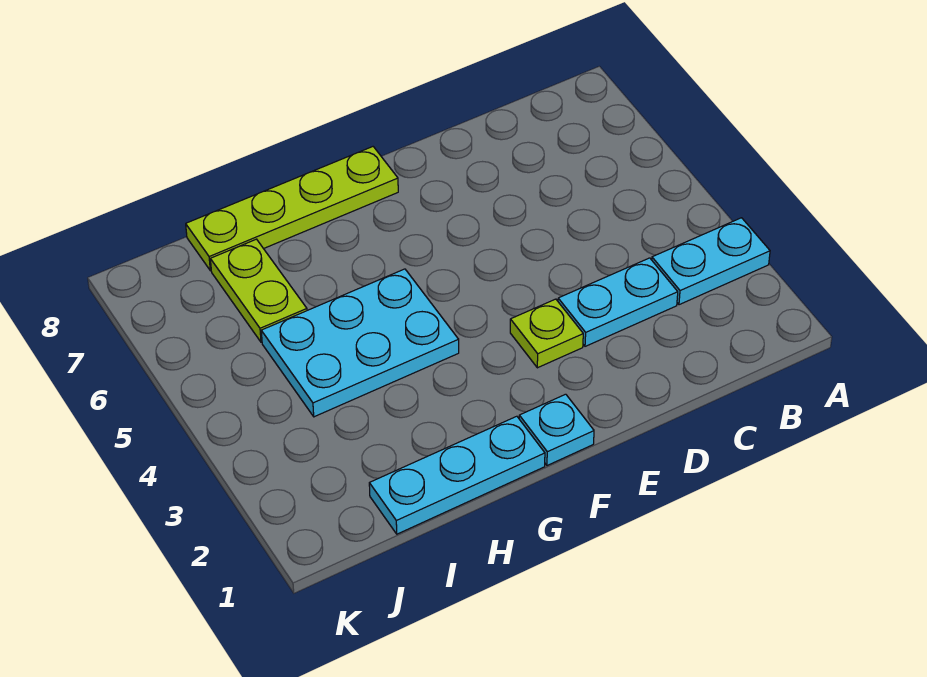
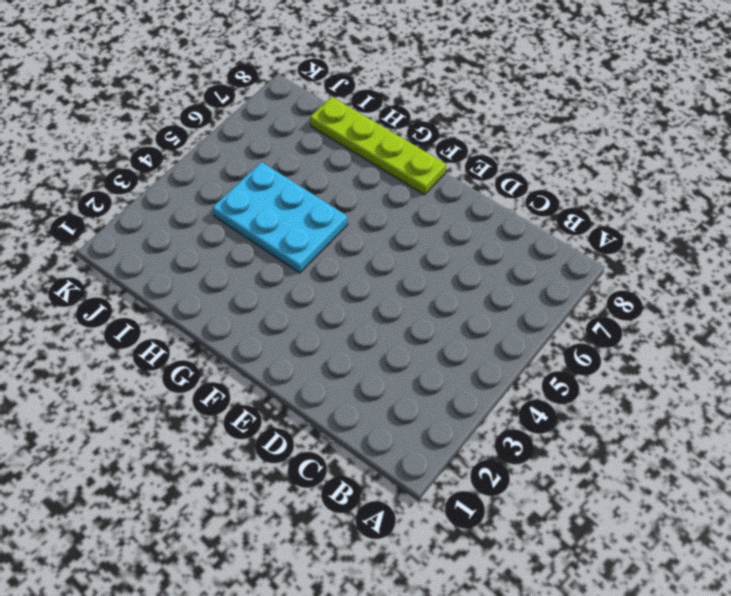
none -> cyan plate A3:B3 level 1
none -> cyan plate C3:D3 level 1

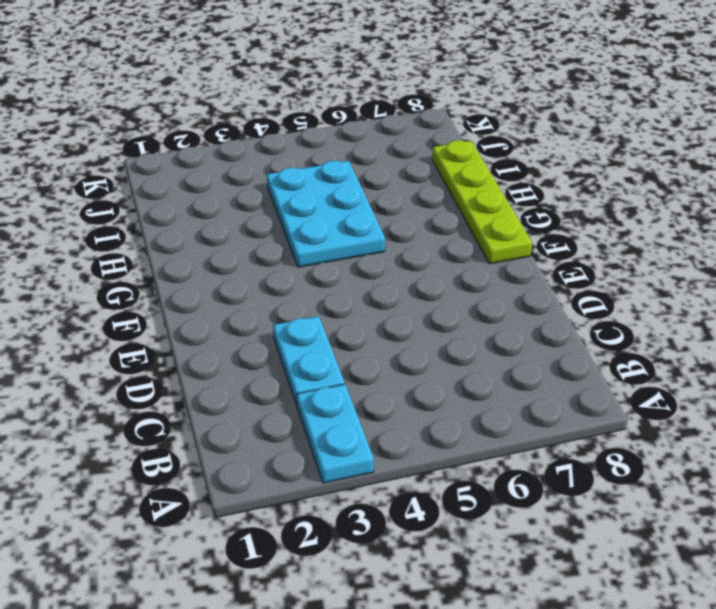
none -> lime plate E3 level 1
none -> cyan plate F1 level 1

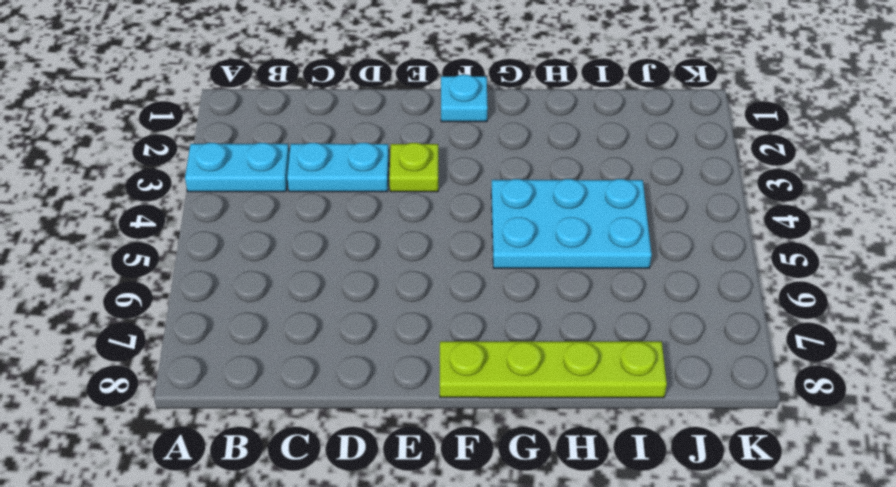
none -> cyan plate G1:I1 level 1
none -> lime plate I6:I7 level 1

